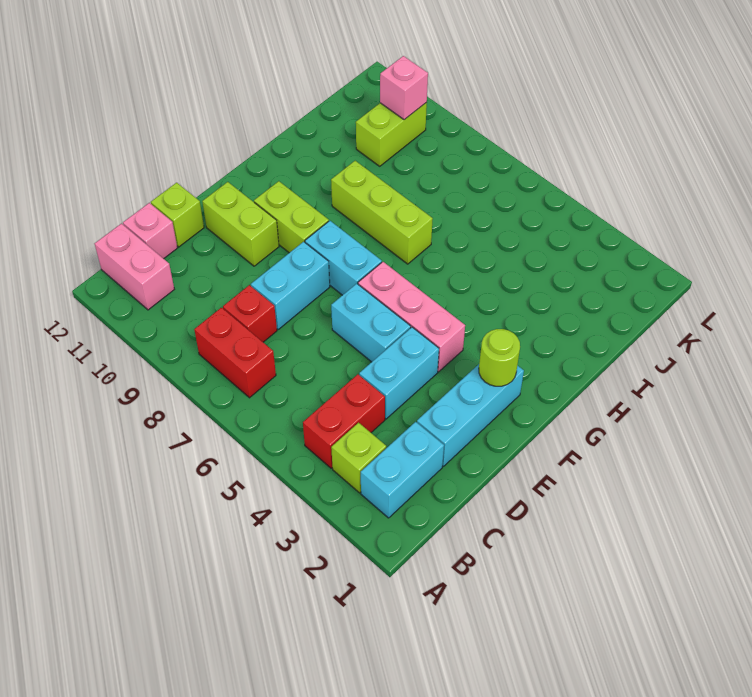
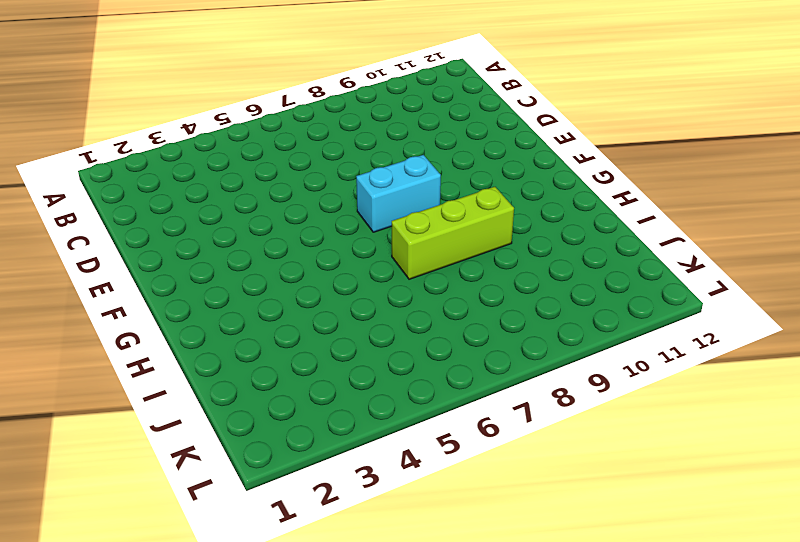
none -> cyan brick B2:C2 level 1
none -> lime brick B3 level 1
none -> red brick B4:C4 level 1

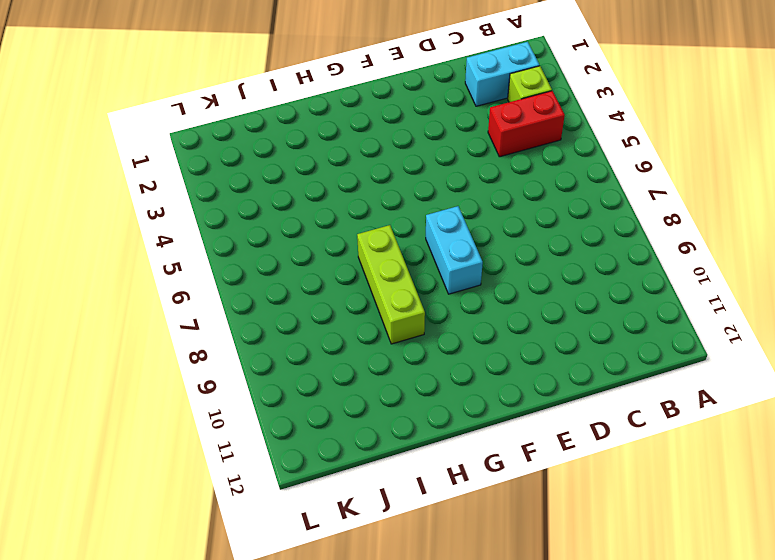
none -> red brick B7:B8 level 1
none -> pink brick B11:B12 level 1
none -> red brick C8 level 1

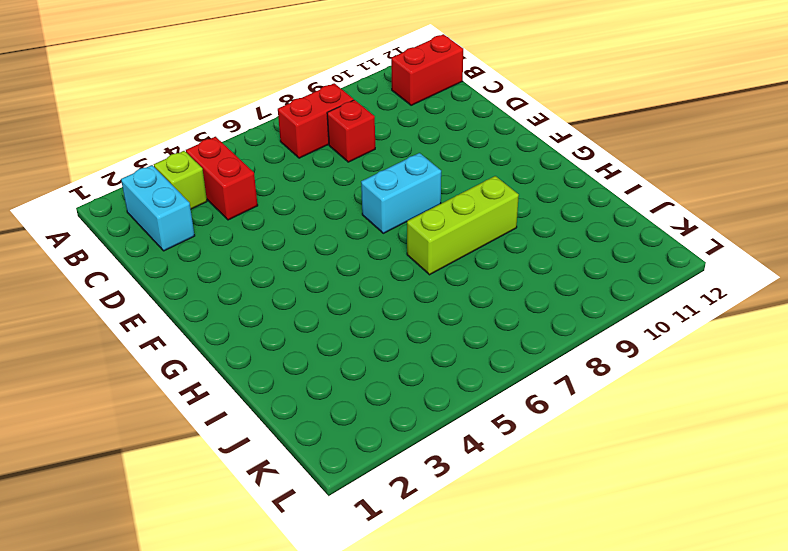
red brick B11:B12 level 1 -> pink brick B11:B12 level 1
none -> pink brick C12 level 1
none -> cyan brick D2:F2 level 1
none -> cyan brick D4:E4 level 1

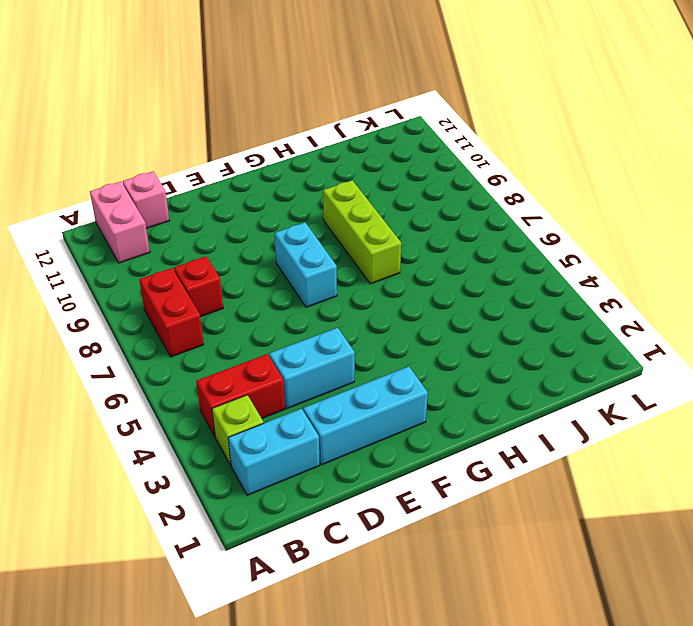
none -> cyan brick D8:E8 level 1
none -> lime brick D12 level 1
none -> cyan brick E5:E6 level 1

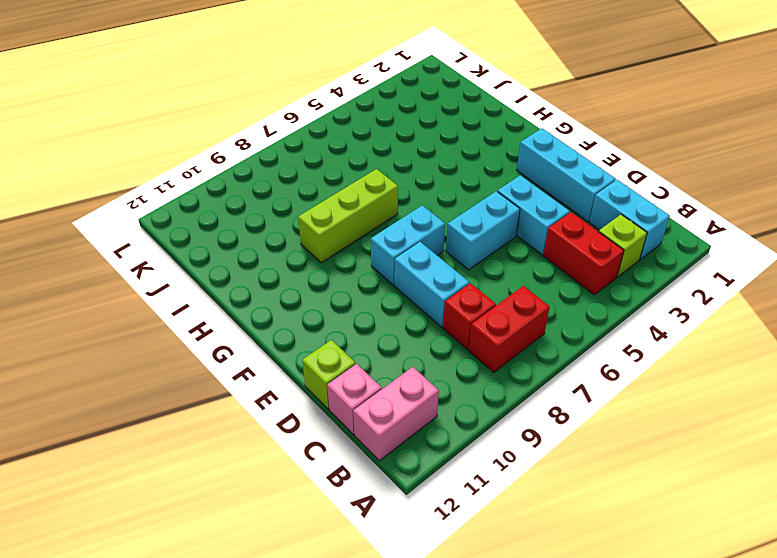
none -> lime brick E10:E11 level 1
none -> pink brick F4:F6 level 1
none -> lime brick F9:F10 level 1

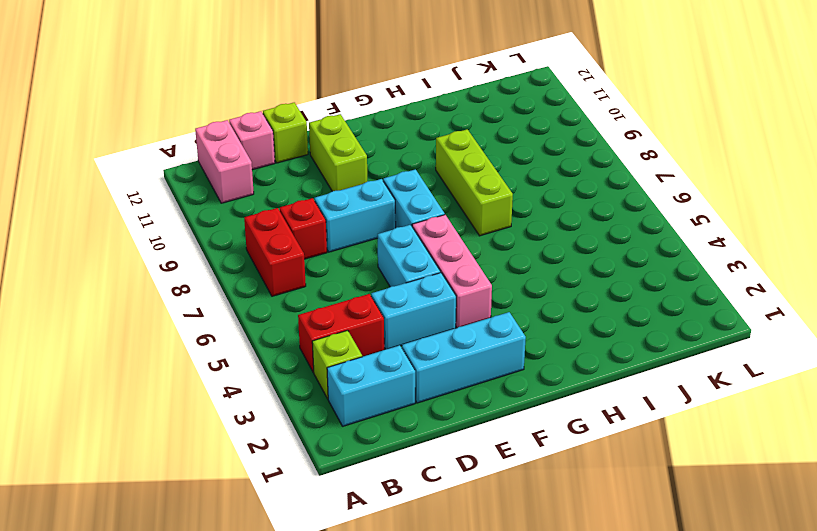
none -> lime brick F9:F10 level 1
none -> lime brick J10:K10 level 1
none -> lime round brick F2 level 2

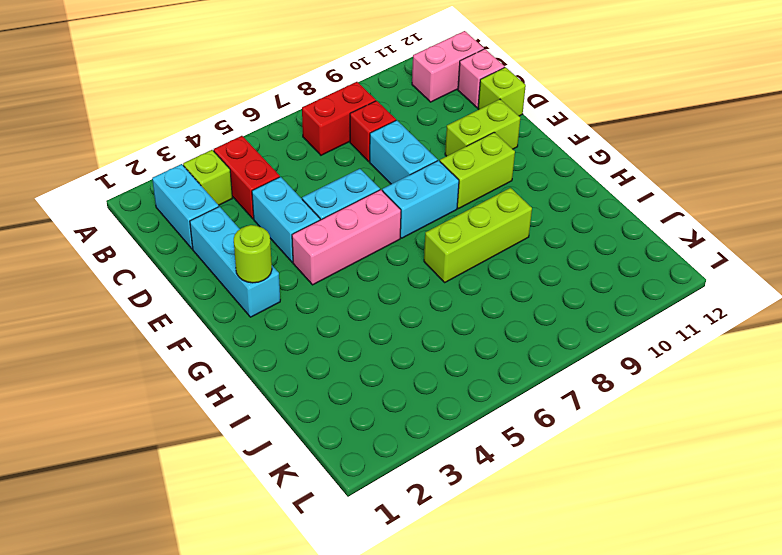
none -> lime brick J10:K10 level 1
none -> pink brick K10 level 2

